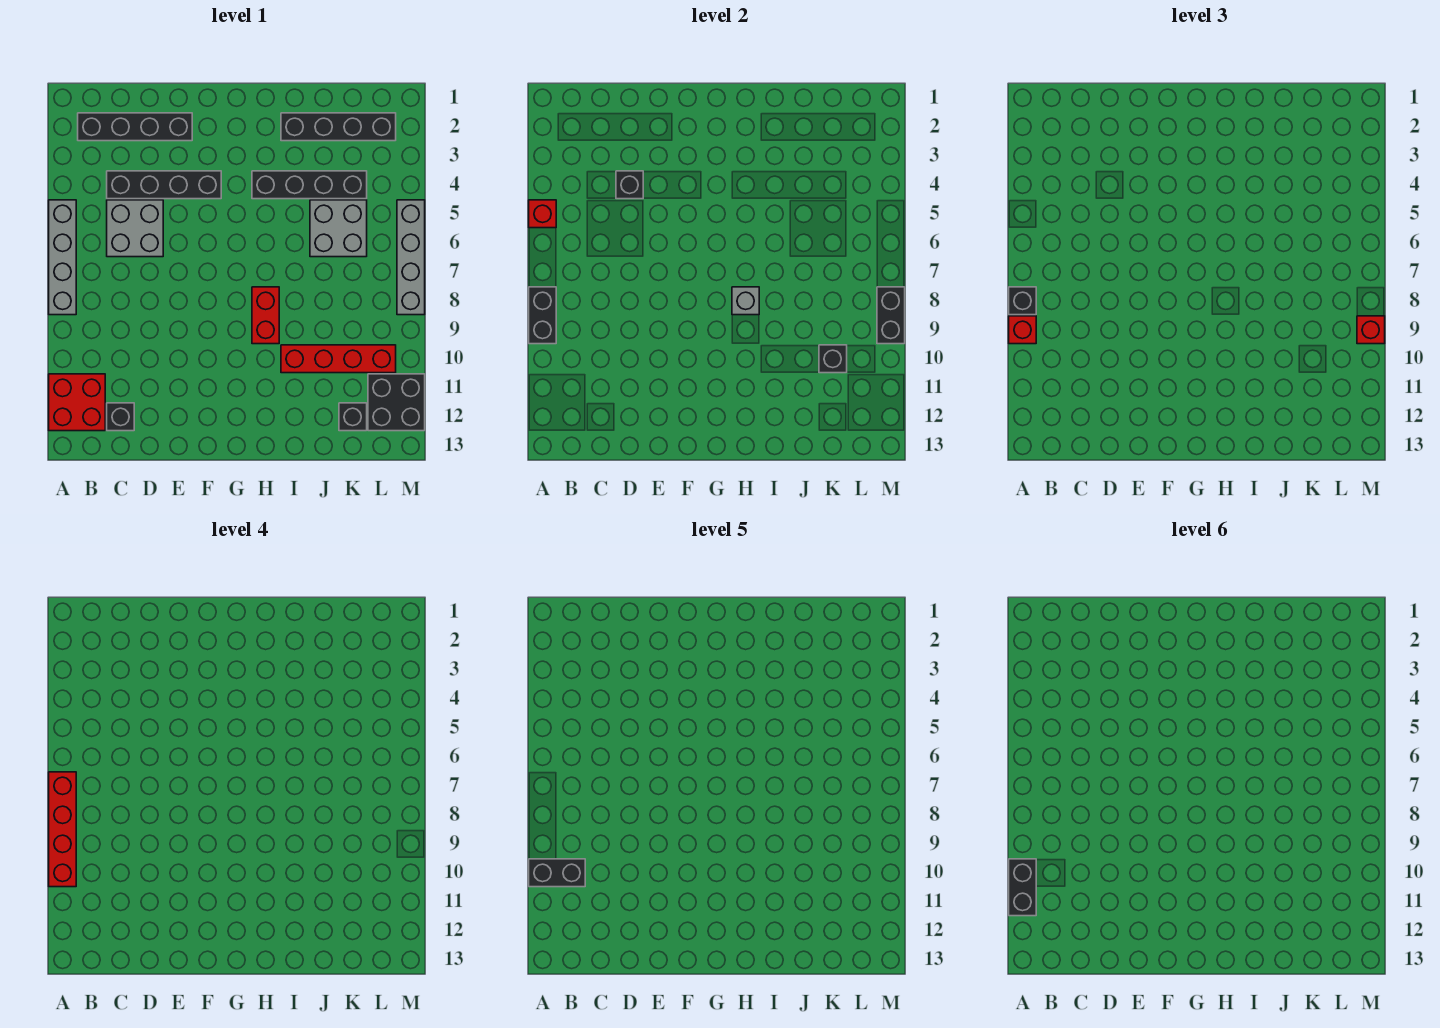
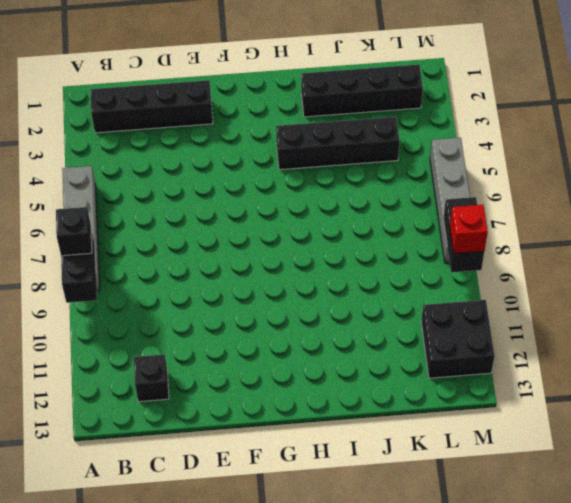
none -> red brick A11:B12 level 1
none -> black brick C4:F4 level 1
none -> grey brick C5:D6 level 1

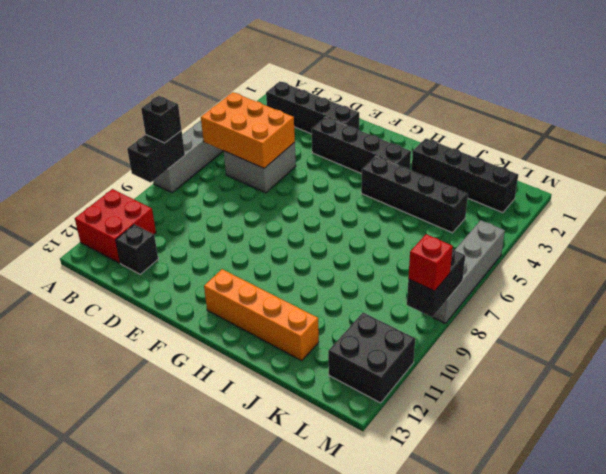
orange brick B5:D6 level 2 -> none
black brick E3:H3 level 1 -> black brick C4:F4 level 1
orange brick G12:J12 level 1 -> none
none -> red brick H8:H9 level 1
none -> red brick I10:L10 level 1
none -> grey brick J5:K6 level 1

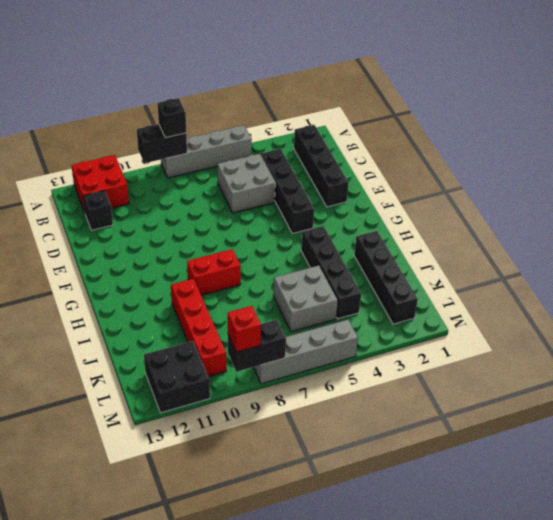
none -> black brick K12 level 1
none -> red brick A5 level 2
none -> black brick D4 level 2

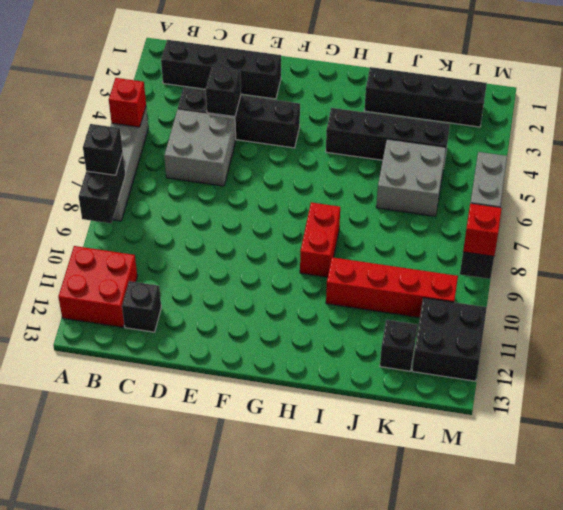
none -> grey brick H8 level 2
none -> black brick K10 level 2
none -> red brick A9 level 3

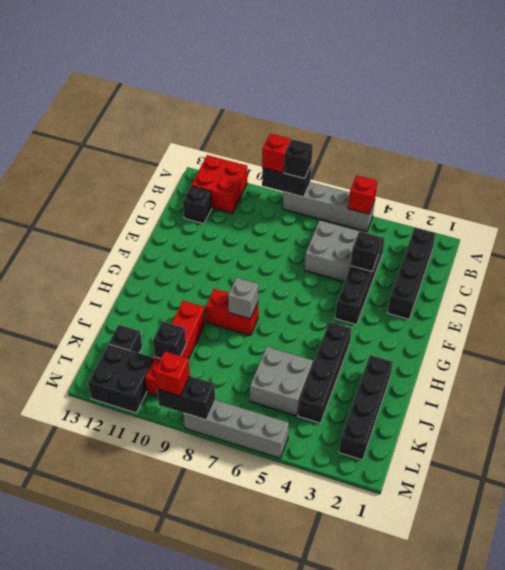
none -> red brick A7:A10 level 4
none -> black brick A10:B10 level 5
none -> black brick A10:A11 level 6

